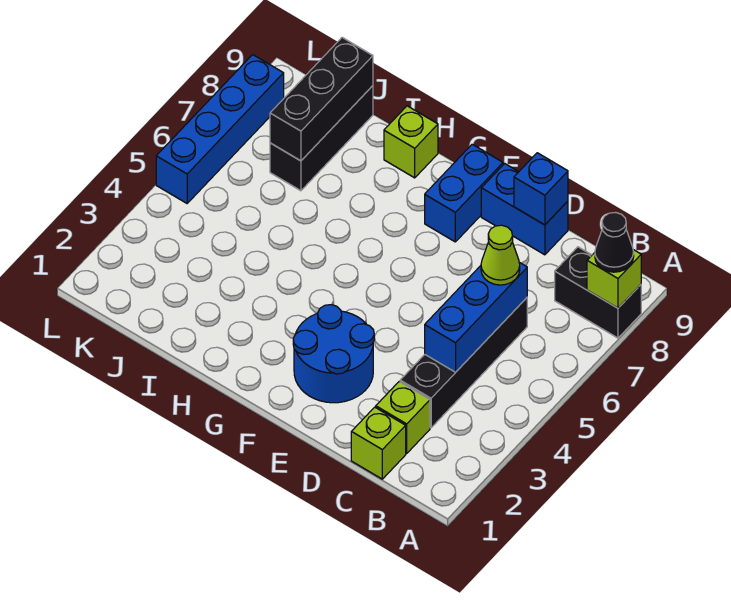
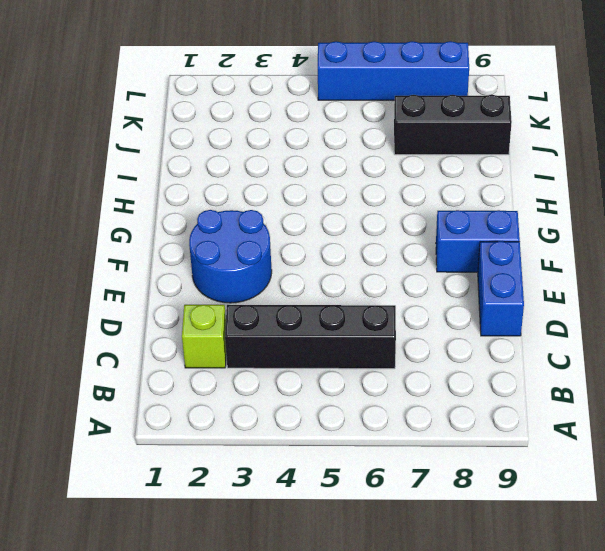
none -> black brick A8:B8 level 1
none -> lime brick C1 level 1
none -> lime brick H9 level 1

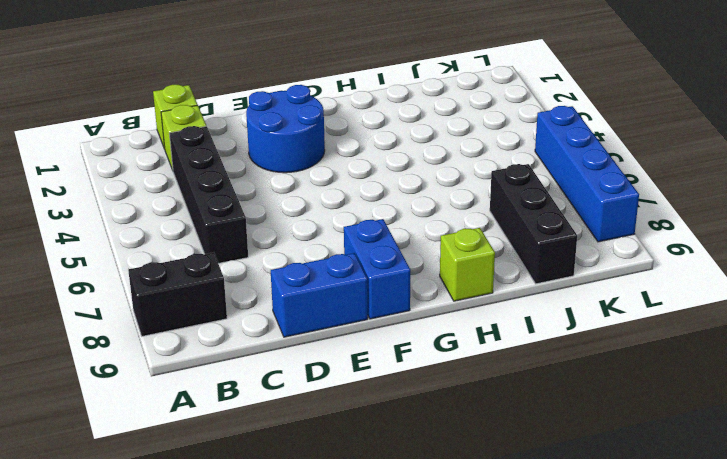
none -> lime brick A8 level 2
none -> blue brick C4:C6 level 2
none -> blue brick D9 level 2

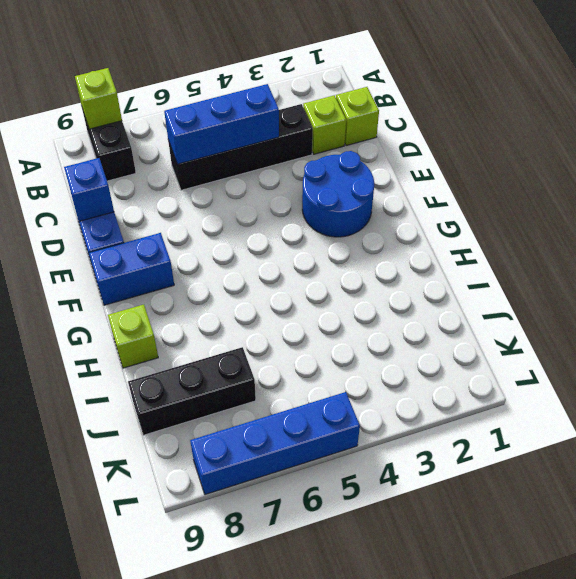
none -> black brick J7:J9 level 2
none -> black cone A8 level 3
none -> lime cone C6 level 3

